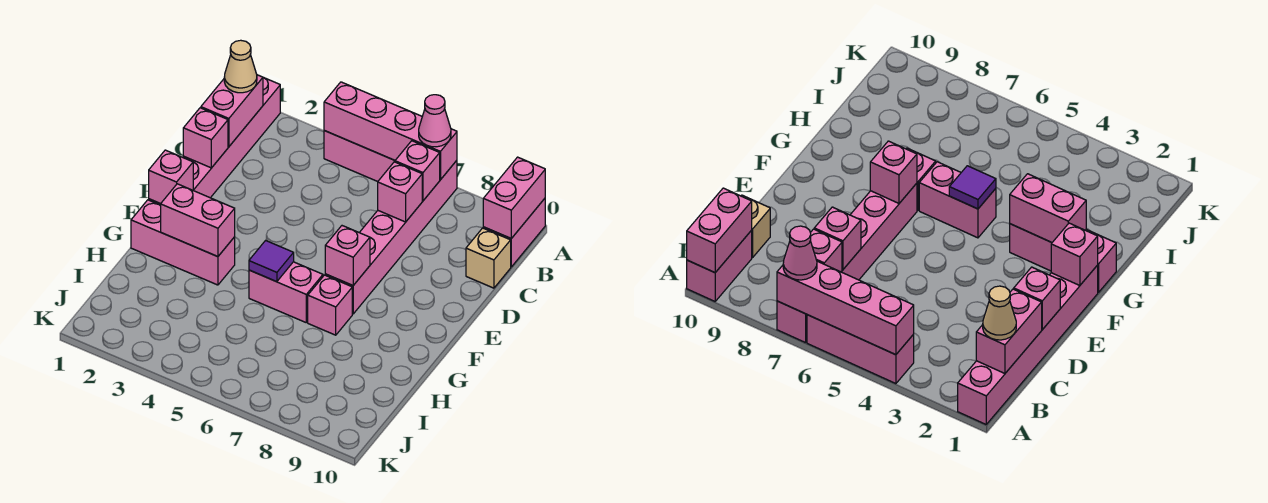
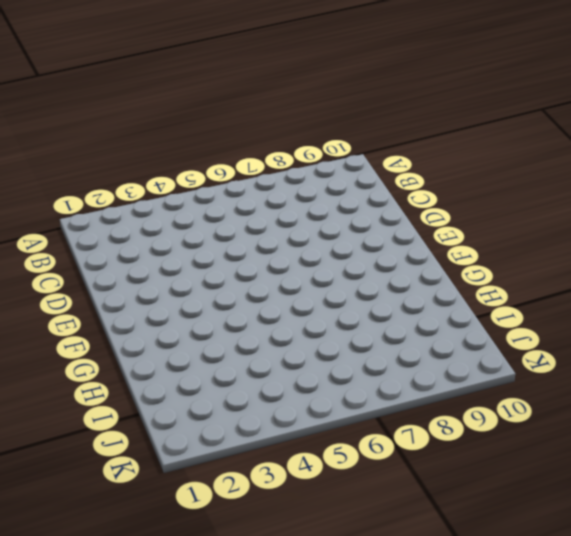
none -> pink brick A1:F1 level 1
none -> pink brick A4:A6 level 1
none -> pink brick A7:F7 level 1

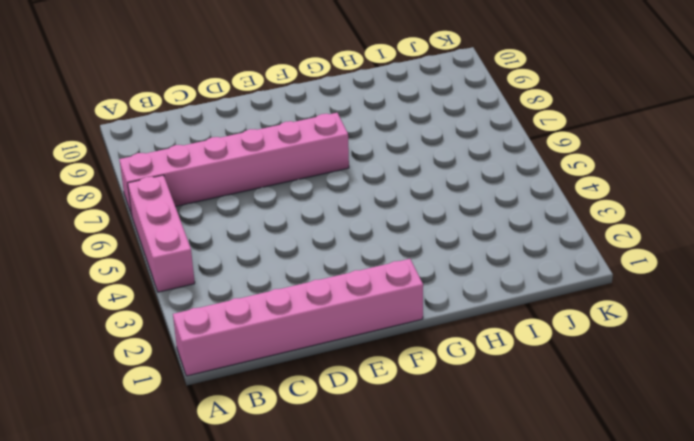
none -> pink brick A10:B10 level 1
none -> tan brick C10 level 1
none -> pink brick G1:G3 level 1

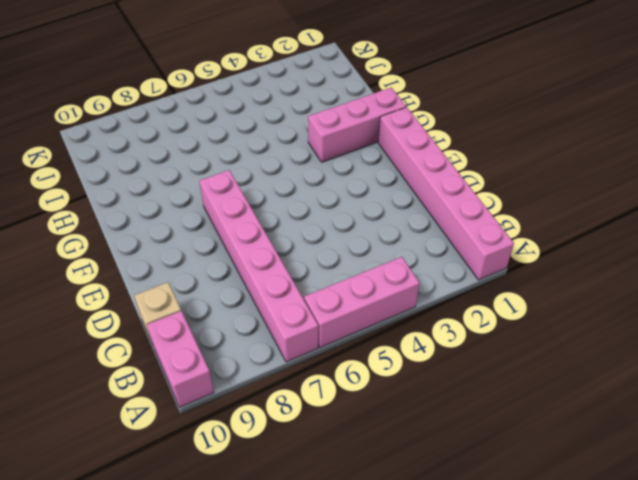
none -> pink brick G5:G6 level 1
none -> pink brick G7 level 1
none -> pink brick A4:A7 level 2

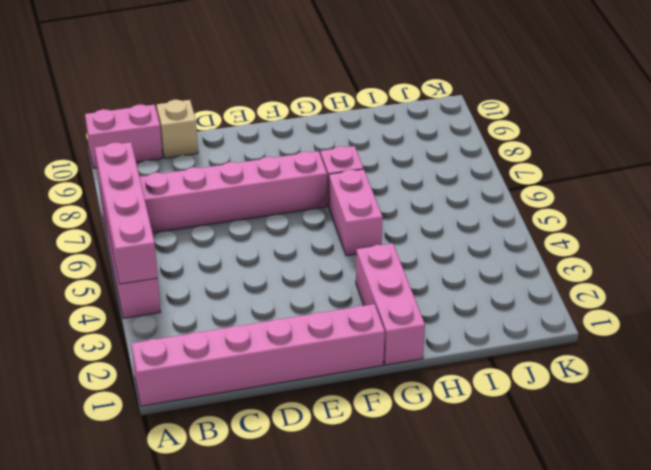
none -> pink brick A10:B10 level 2
none -> pink brick B1:C1 level 2
none -> pink brick B7 level 2

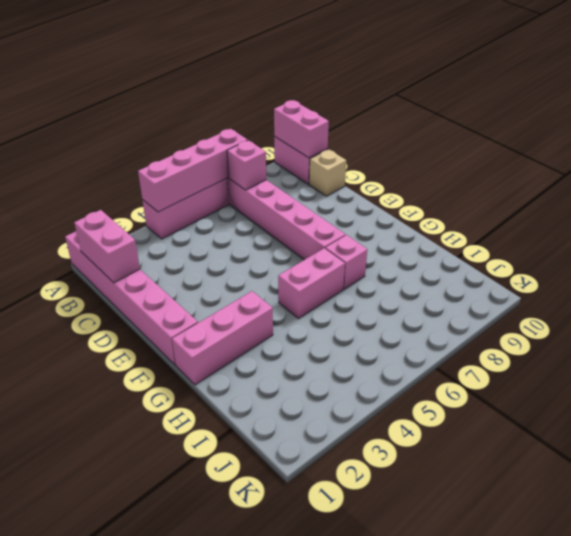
none -> pink brick C7 level 2
none -> pink brick D1 level 2
none -> pink brick F1 level 2

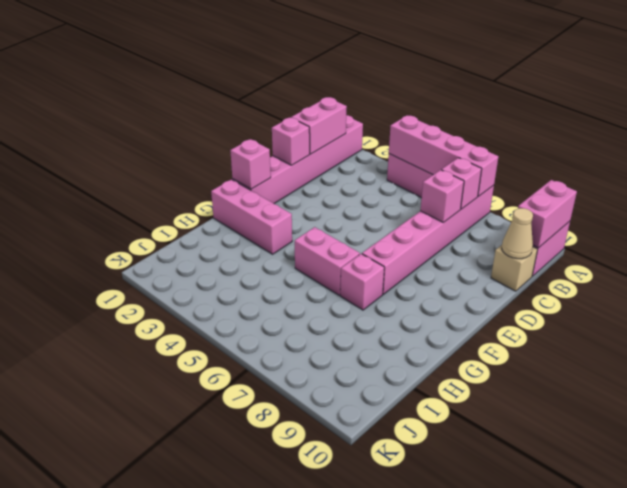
tan cone C10 level 2 -> tan cone B1 level 3
none -> pink brick F7 level 2
none -> pink brick G2:G3 level 2
none -> purple tile G5 level 2

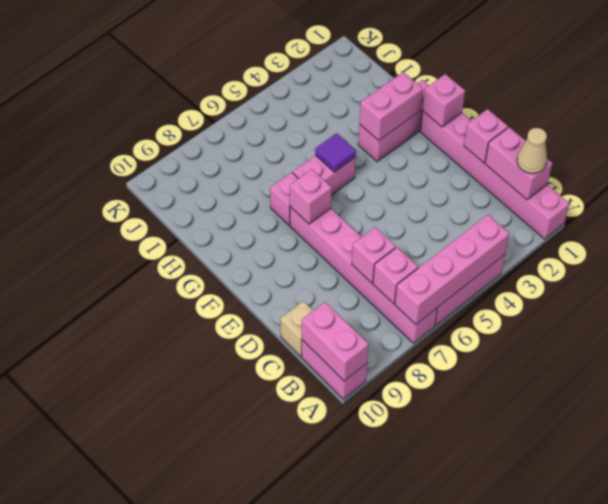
none -> pink cone A7 level 3

